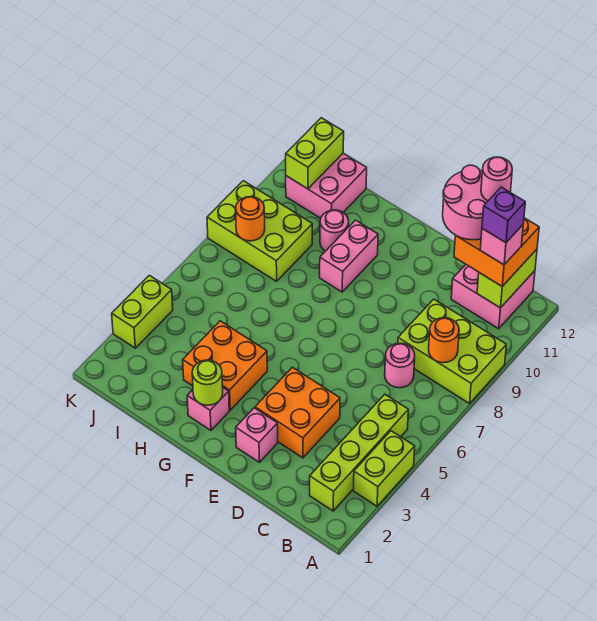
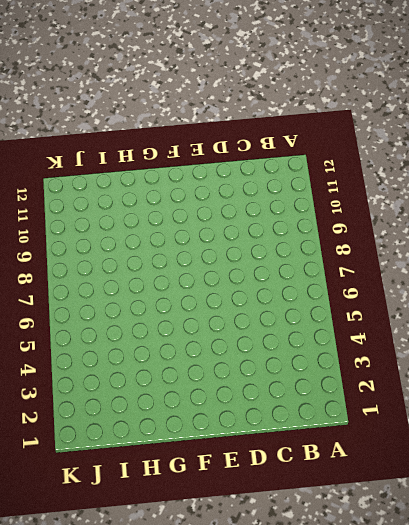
none -> lime brick A3:A4 level 1
none -> lime brick A8:C9 level 1
none -> lime brick B2:B5 level 1

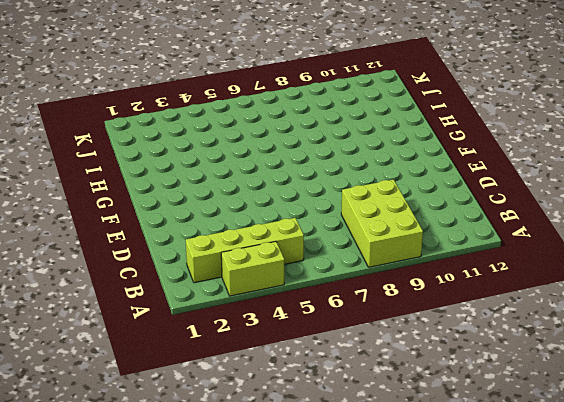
none -> pink brick B11:C12 level 1
none -> pink round brick C7 level 1
none -> orange brick D3:E4 level 1

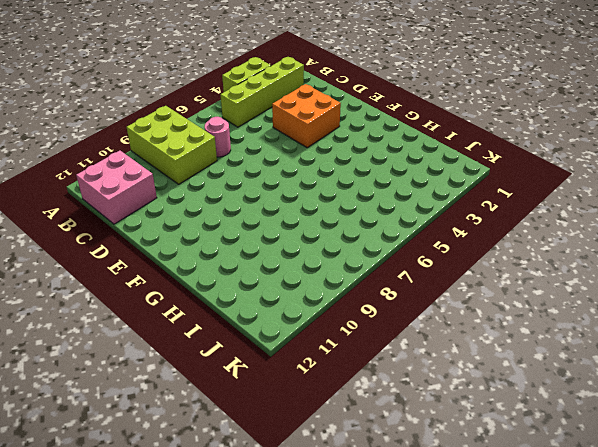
none -> pink brick E2 level 1
none -> pink brick G2 level 1
none -> orange brick G3:H4 level 1

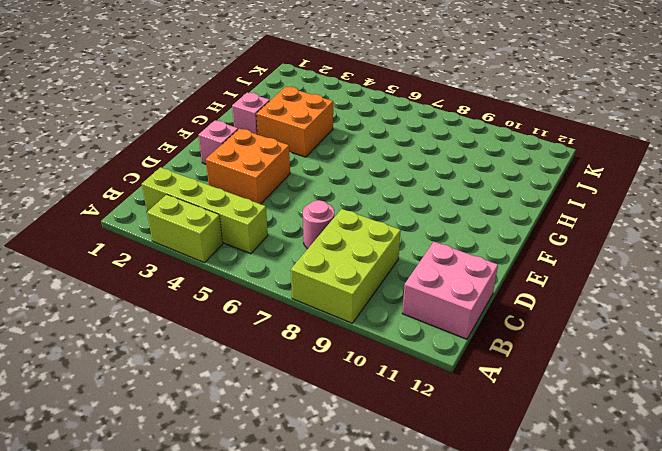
none -> pink brick G9:G10 level 1
none -> pink round brick H10 level 1
none -> lime brick I8:K9 level 1

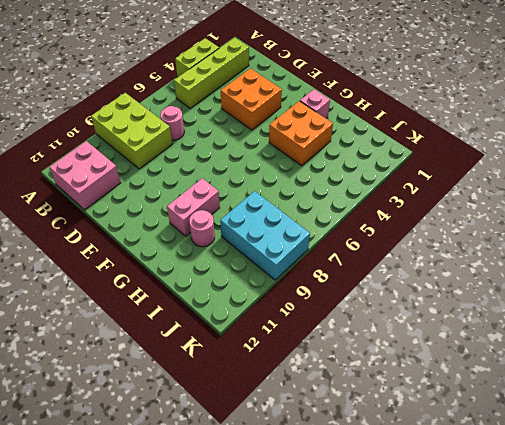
cyan brick I8:K9 level 1 -> lime brick I8:K9 level 1
none -> pink brick E2 level 1
none -> pink brick I11:J12 level 1
none -> lime brick K3:K4 level 1

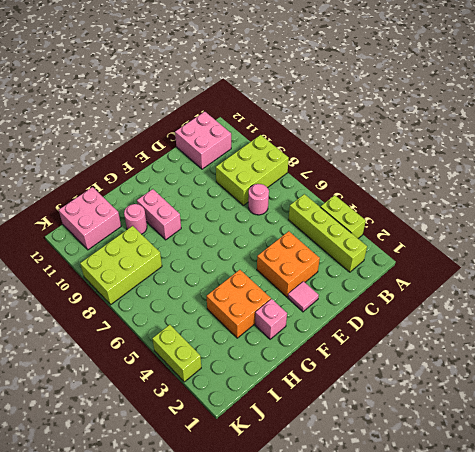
pink tile E2 level 1 -> pink brick E2 level 1
none -> orange round brick B8 level 2
none -> lime brick B11:B12 level 2
none -> lime round brick G2 level 2

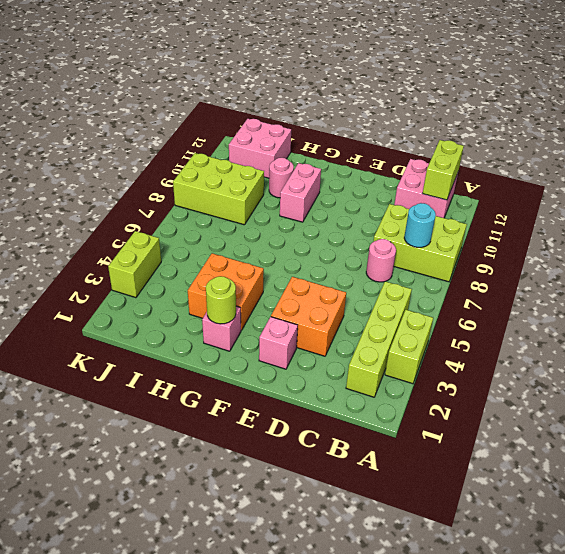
cyan round brick B8 level 2 -> orange round brick B8 level 2
none -> orange round brick J8 level 2
none -> lime brick J11:J12 level 2
none -> orange brick B11:C12 level 3

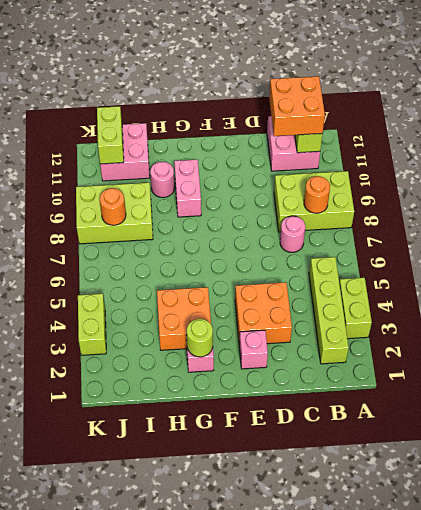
none -> pink brick B11 level 4
none -> pink round brick C11:D12 level 4
none -> purple brick B11 level 5

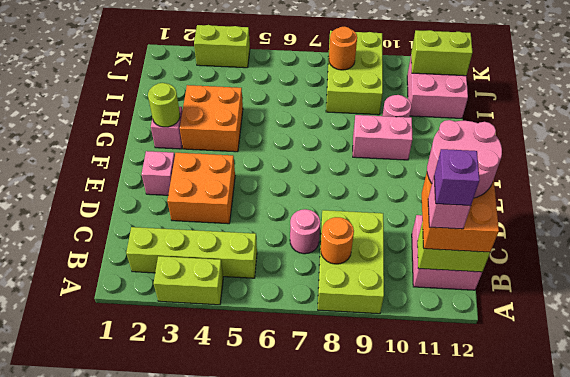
none -> pink round brick C12 level 5

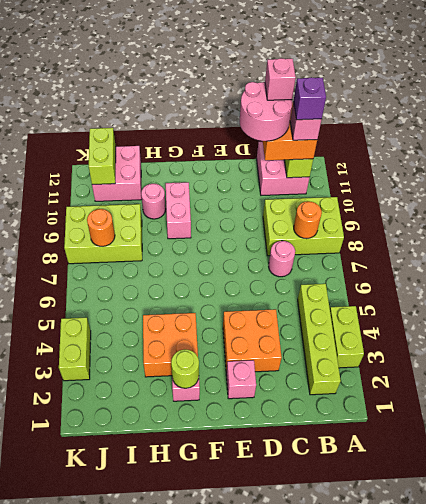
pink brick C12 level 5 -> pink round brick C12 level 5

